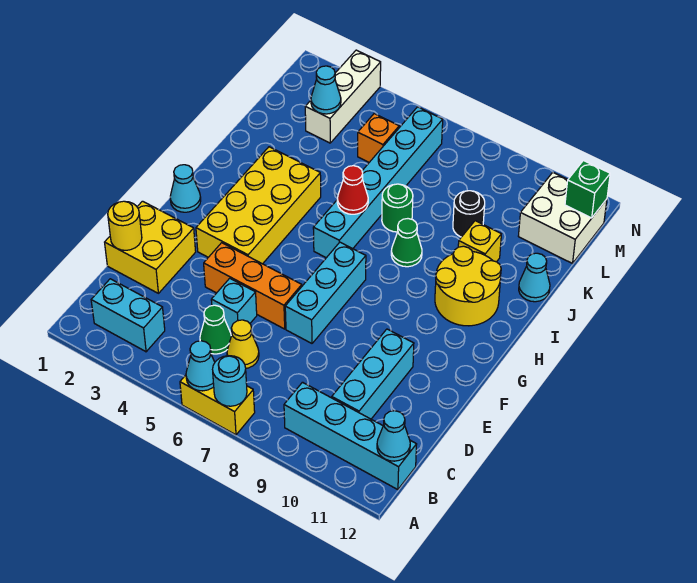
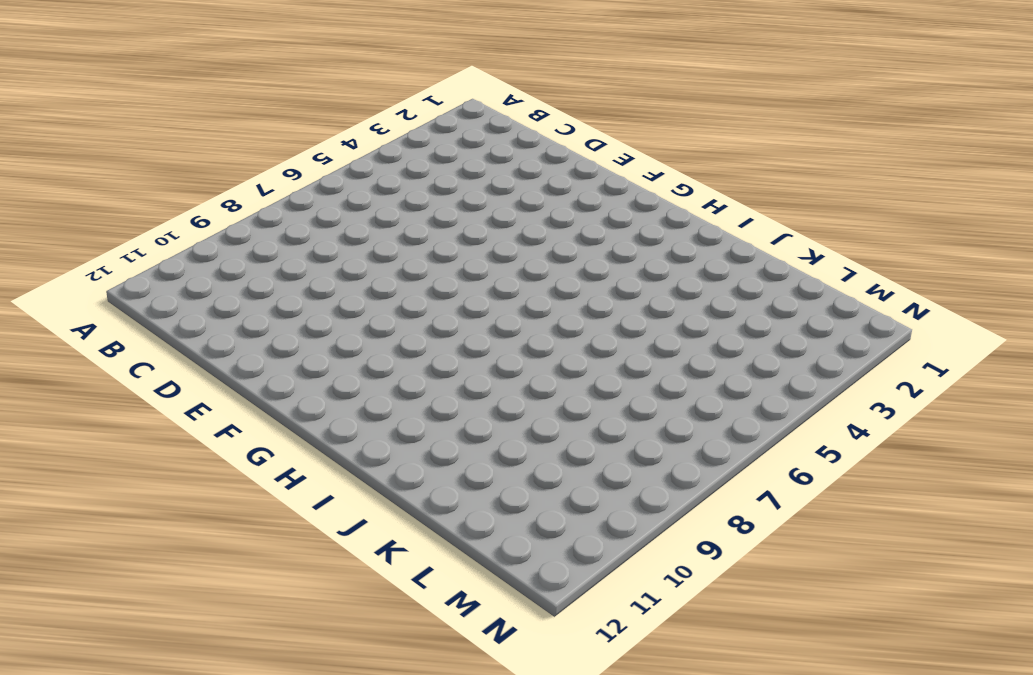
none -> yellow brick A6:A7 level 1
none -> cyan brick B2:B3 level 1
none -> cyan brick B9:B12 level 1

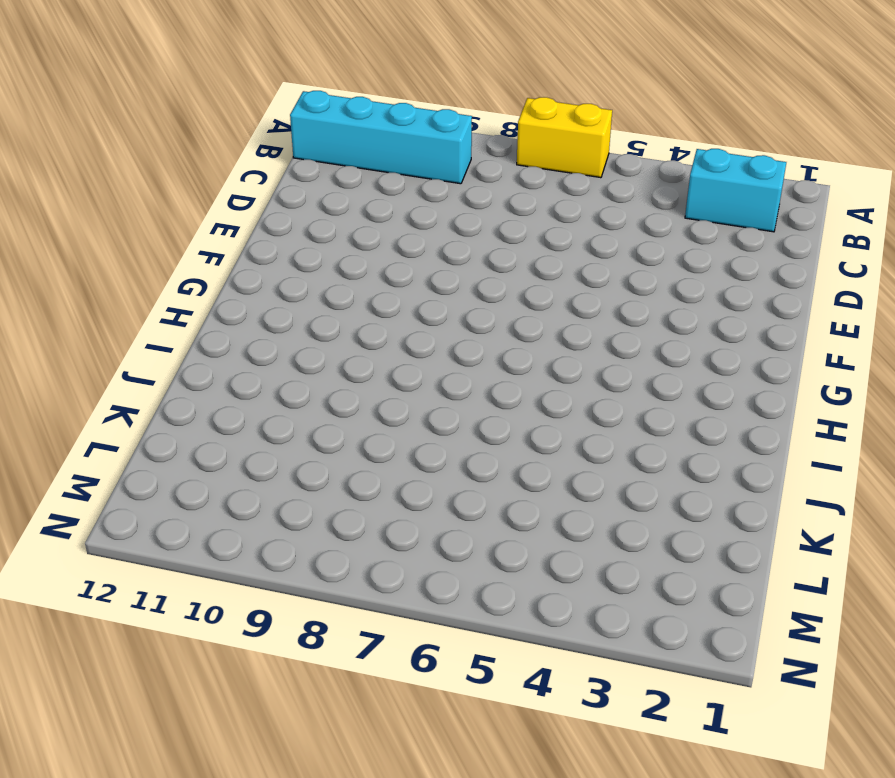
none -> green cone C5 level 1
none -> yellow cone C6 level 1
none -> cyan brick C10:E10 level 1

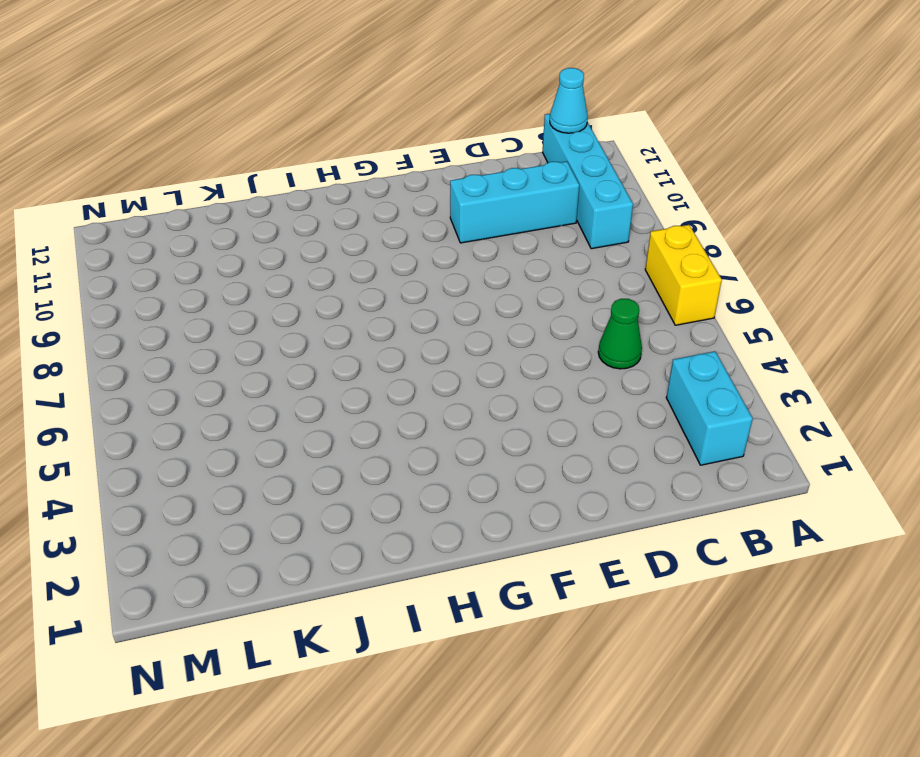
none -> yellow cone C6 level 1
none -> yellow brick D1:E2 level 1
none -> cyan brick D5 level 1

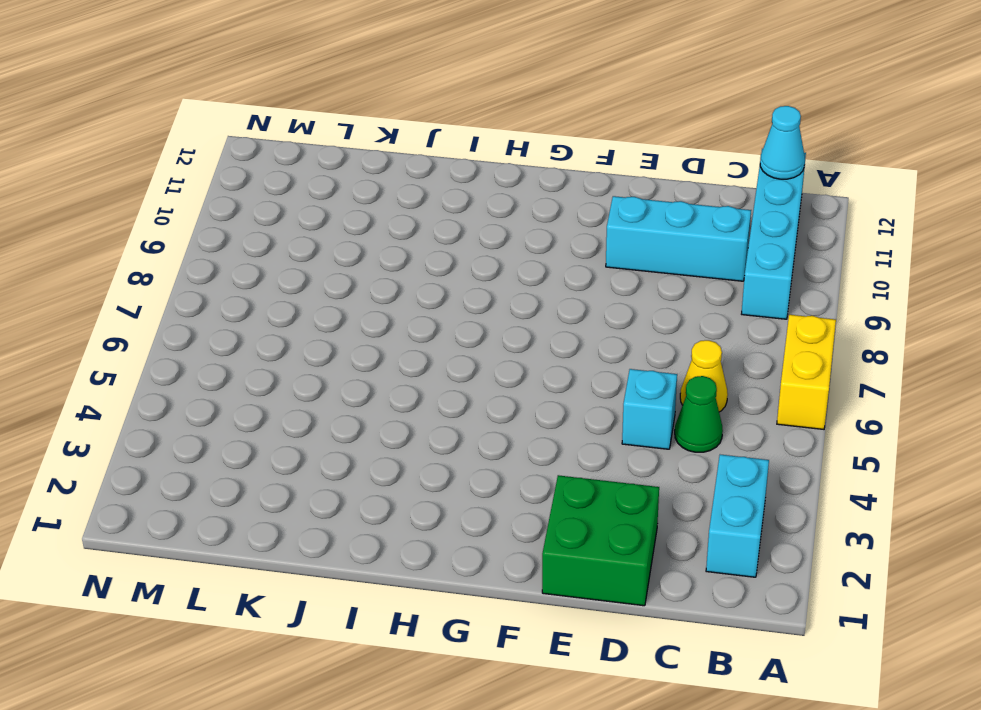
green brick D1:E2 level 1 -> yellow brick D1:E2 level 1
none -> orange brick E4:E6 level 1
none -> cyan brick E7:G7 level 1
none -> yellow brick F3:I4 level 1

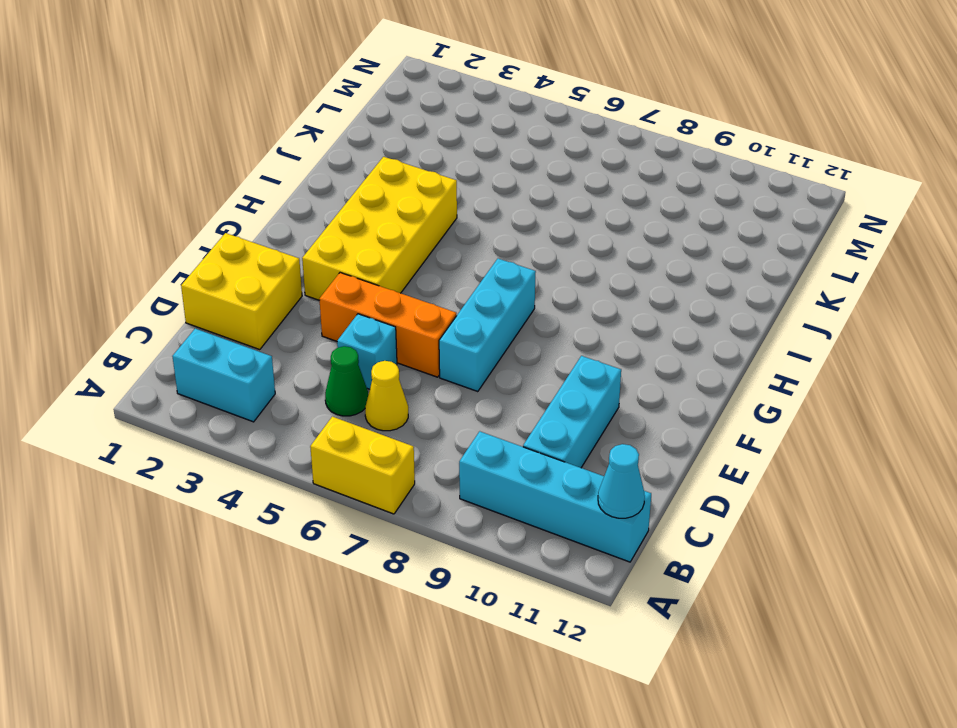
none -> cyan cone G1 level 1
none -> cyan brick H6:M6 level 1
none -> yellow round brick H10:I11 level 1

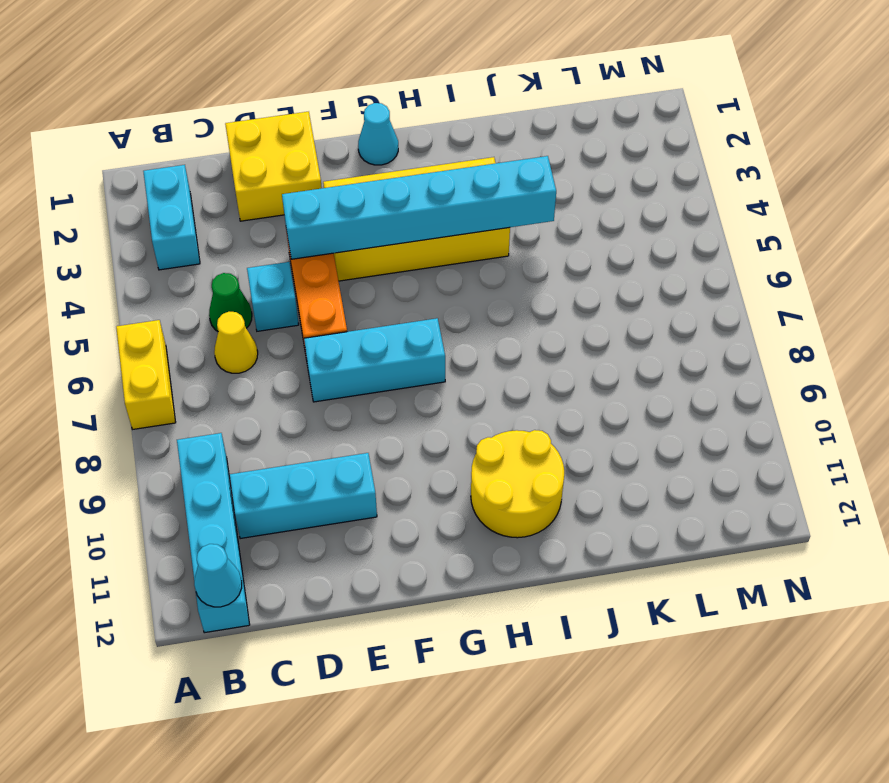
cyan brick E4:J4 level 2 -> cyan brick H6:M6 level 1
none -> green cone I8 level 1
none -> green round brick J7 level 1
none -> yellow brick J10 level 1

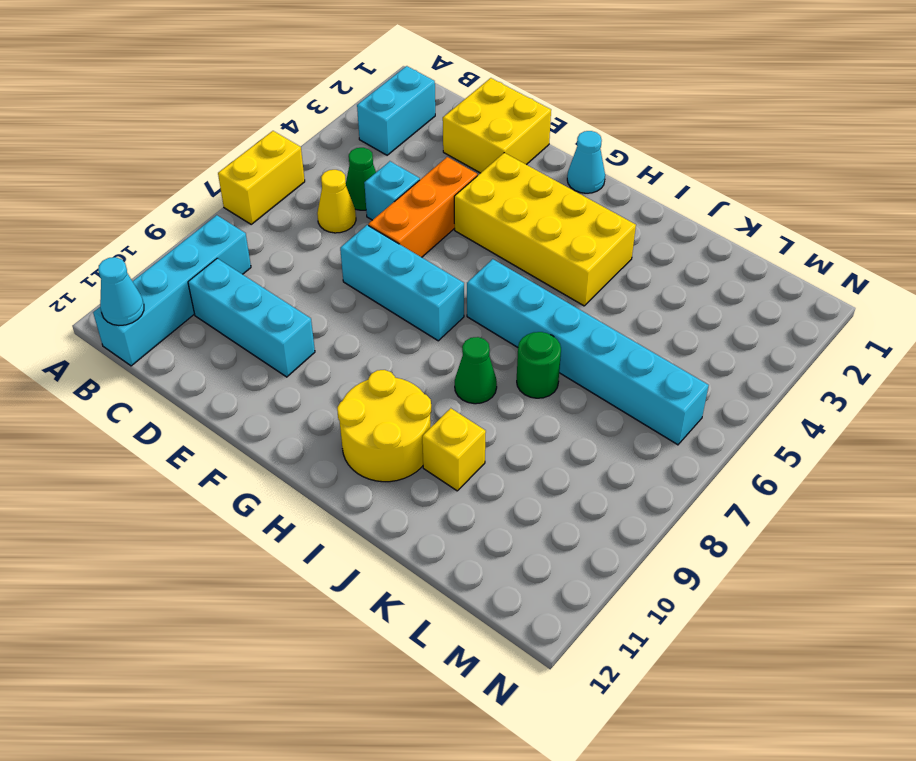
none -> cyan cone J12 level 1
none -> black round brick K9 level 1
none -> white brick L3:N3 level 1

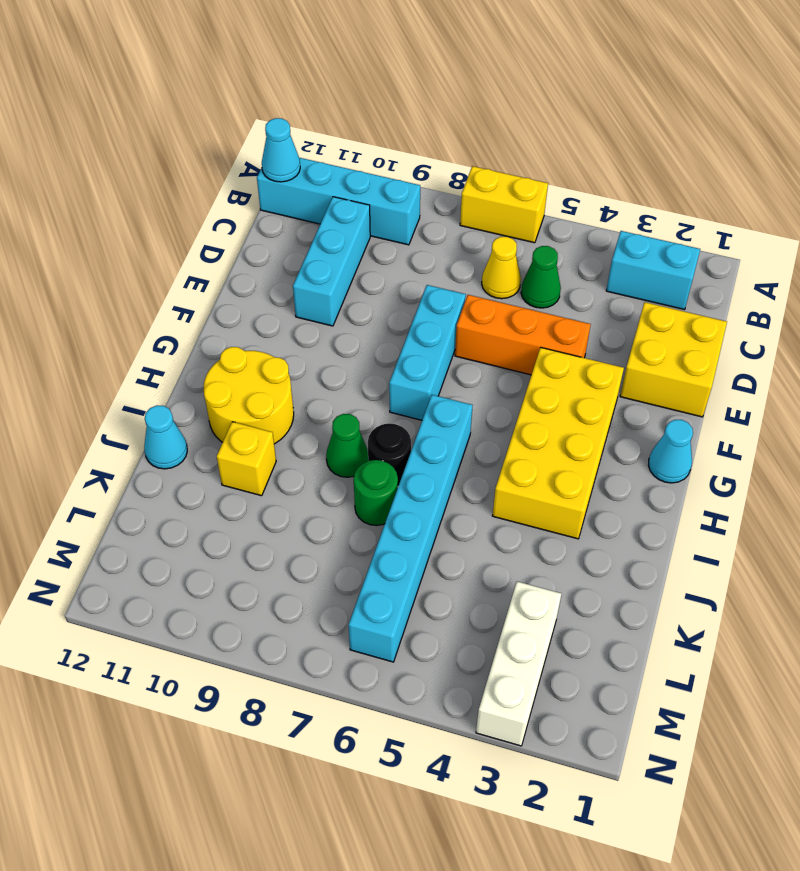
black round brick I7 level 1 -> black round brick K9 level 1
none -> cyan brick D5 level 1
none -> orange brick L5 level 1
none -> white brick L11:M12 level 1

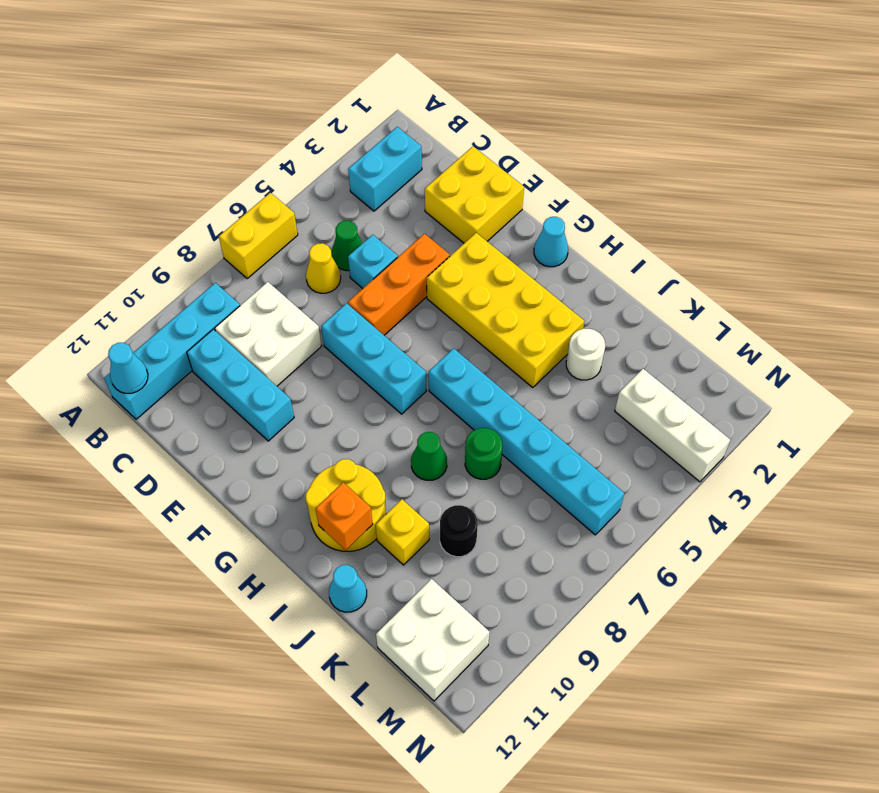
white brick C8:D9 level 1 -> none
orange brick I11 level 2 -> orange brick L5 level 1
white round brick J3 level 1 -> none
none -> cyan cone A6 level 2
none -> cyan round brick A7 level 2
none -> yellow round brick D1 level 2

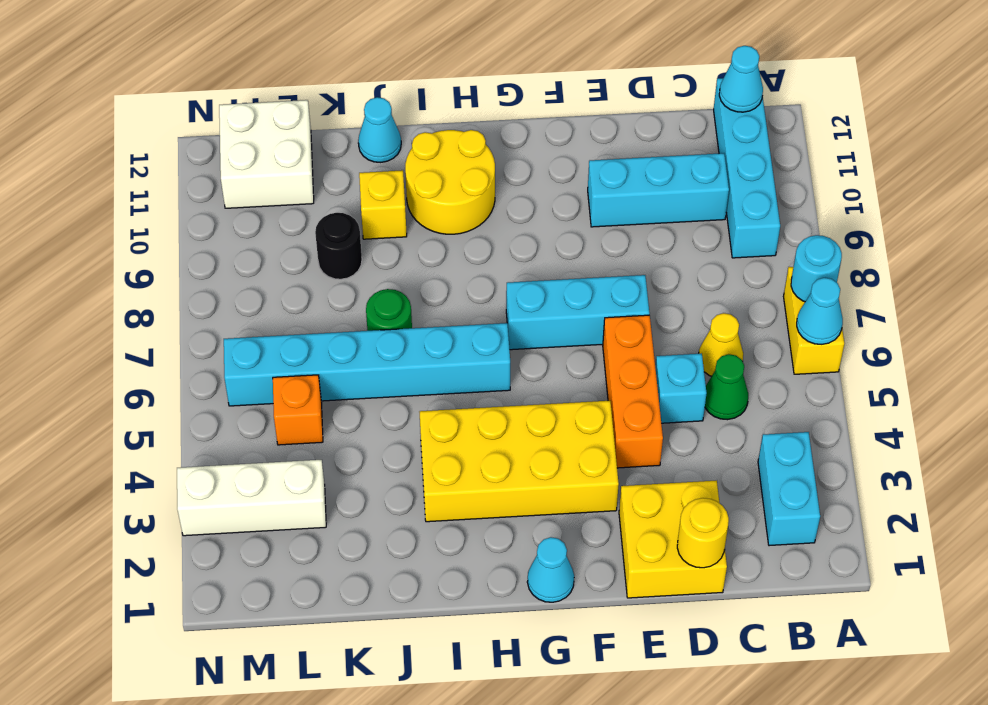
none -> green cone I8 level 1
none -> red cone I6 level 2
none -> cyan cone L3 level 2

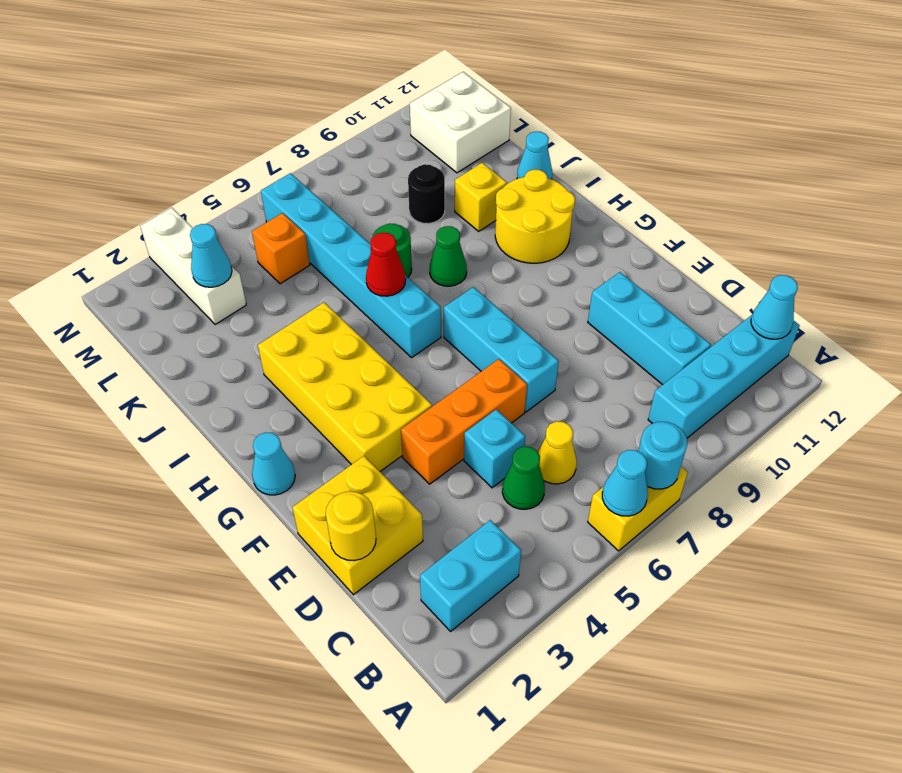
none -> green brick M12 level 2

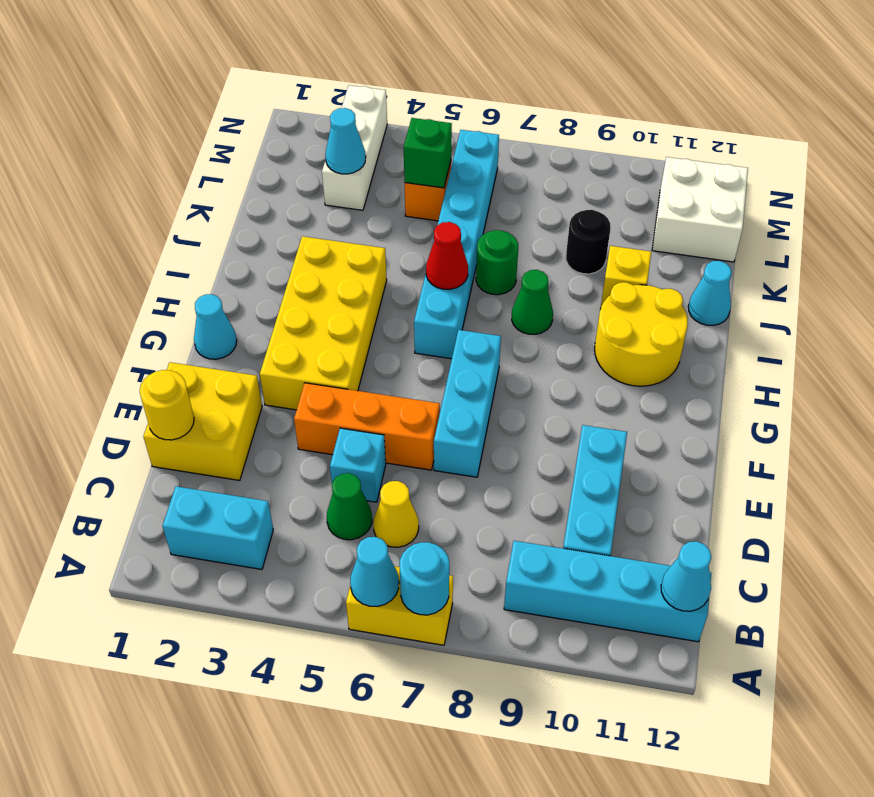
green brick L5 level 2 -> green brick M12 level 2

